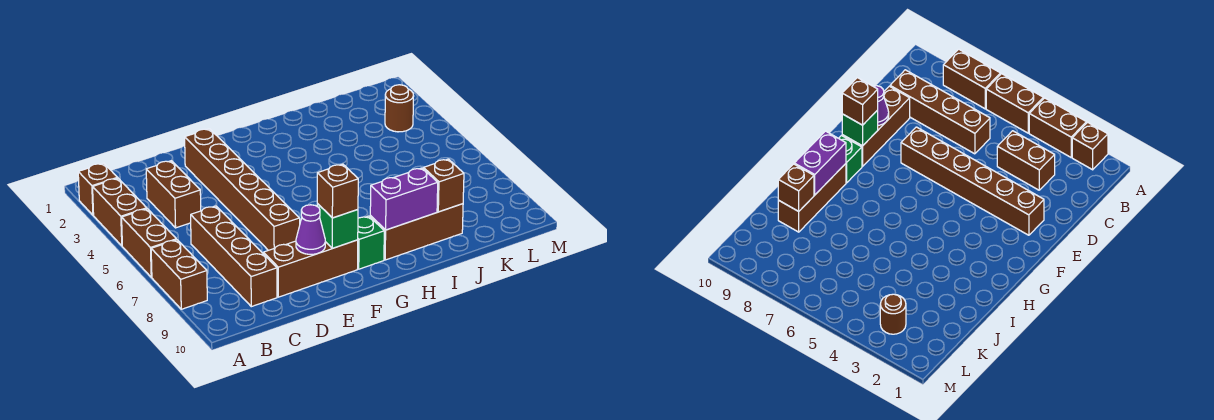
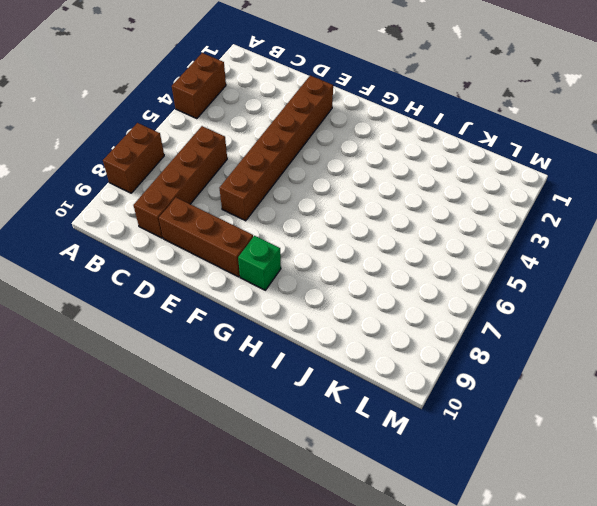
none -> brown brick A2 level 1
none -> brown brick A5:A6 level 1
none -> brown brick C3:C4 level 1

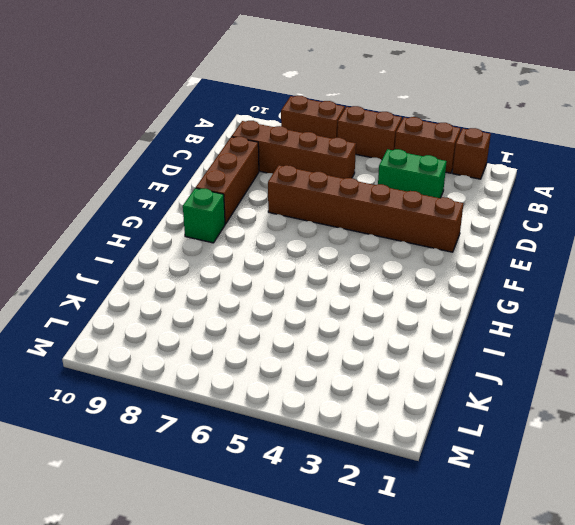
green brick C3:C4 level 1 -> brown brick C3:C4 level 1
none -> brown brick H9:J9 level 1
none -> brown round brick L3 level 1
none -> purple cone E9 level 2

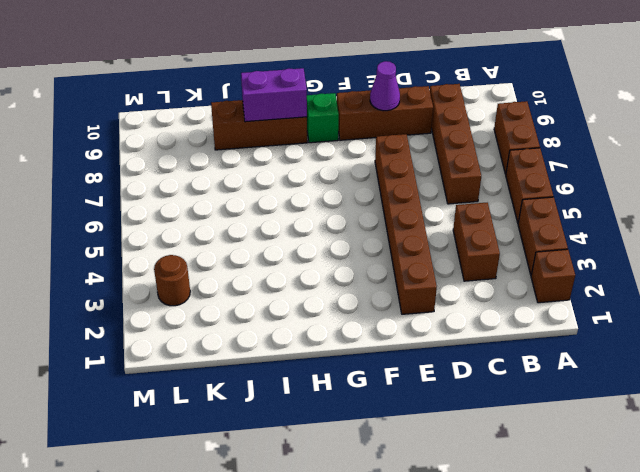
none -> green brick F9 level 2
none -> brown brick J9 level 2
none -> brown brick F9 level 3

